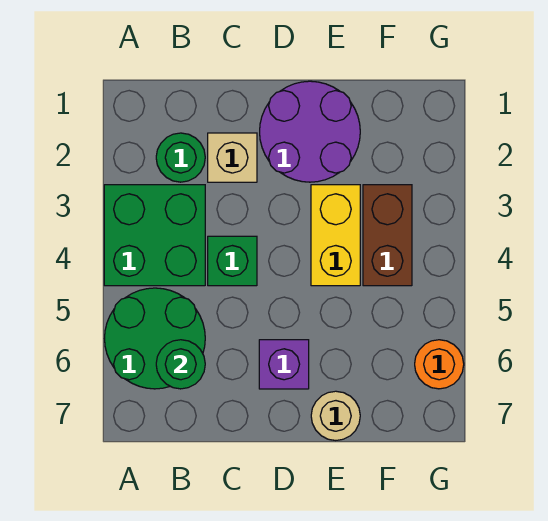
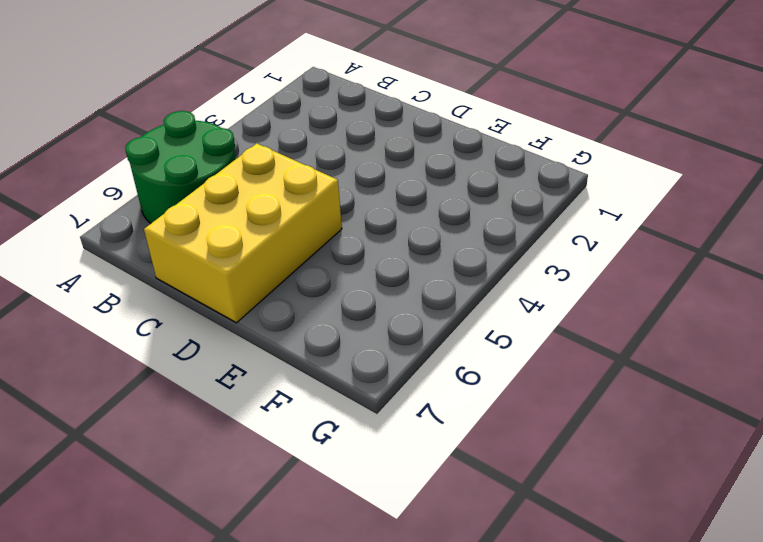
yellow brick C5:D7 level 1 -> purple brick D6 level 1
none -> green brick A3:B4 level 1
none -> green round brick B2 level 1
none -> tan brick C2 level 1

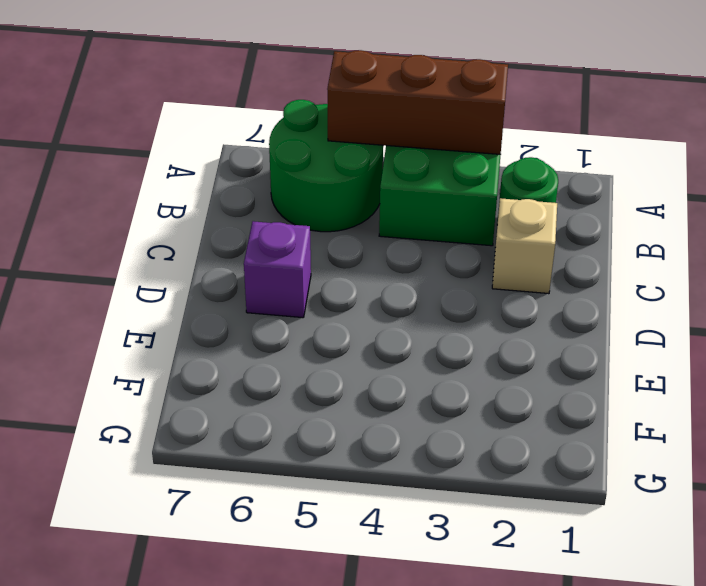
brown brick A3:A5 level 2 -> none
none -> green brick C4 level 1
none -> purple round brick D1:E2 level 1
none -> yellow brick E3:E4 level 1

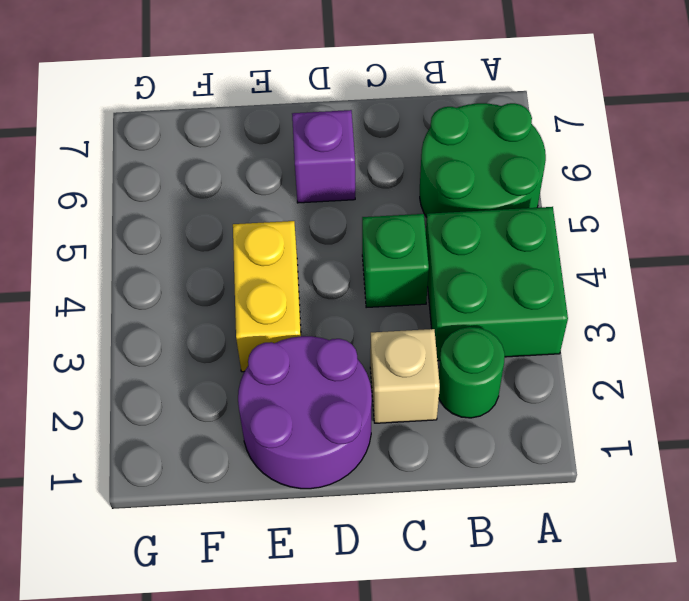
none -> tan round brick E7 level 1
none -> brown brick F3:F4 level 1
none -> orange round brick G6 level 1

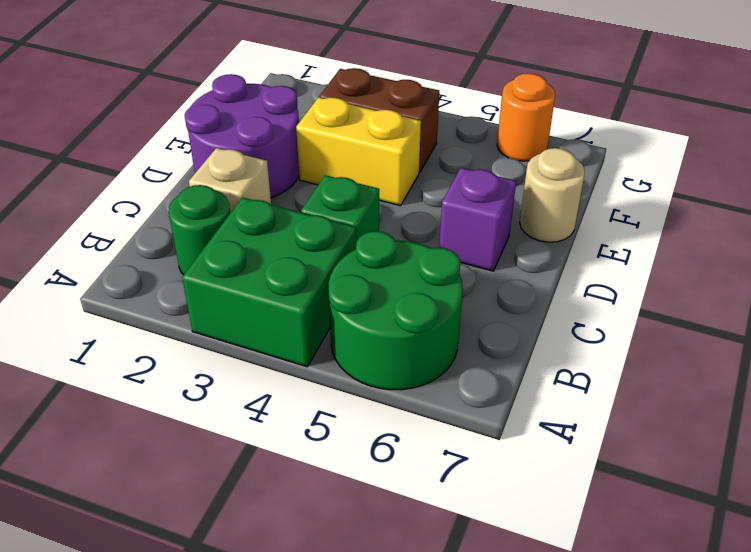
none -> green round brick B6 level 2

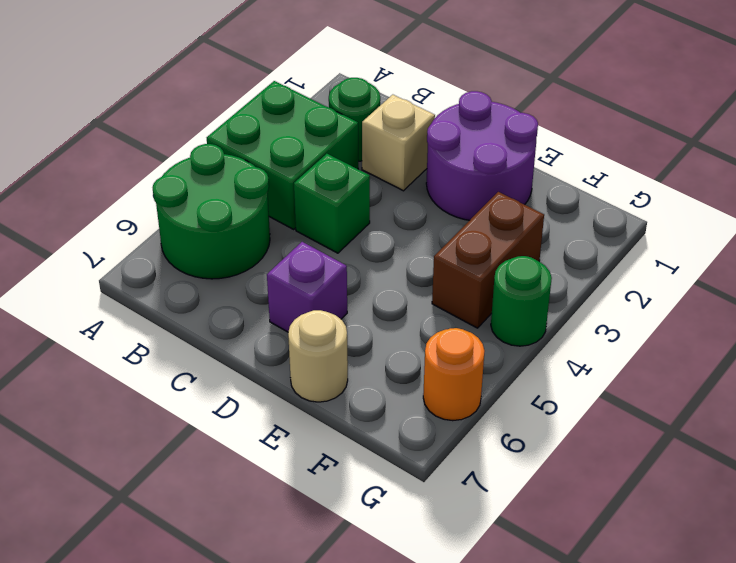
green round brick G4 level 1 -> green round brick B6 level 2
none -> yellow brick E3:E4 level 1

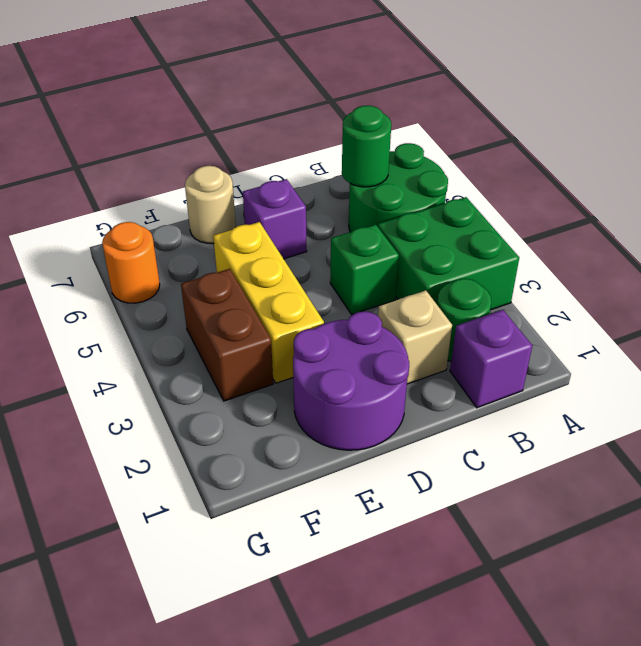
purple brick B1 level 1 -> none
yellow brick E3:E5 level 1 -> yellow brick E3:E4 level 1

